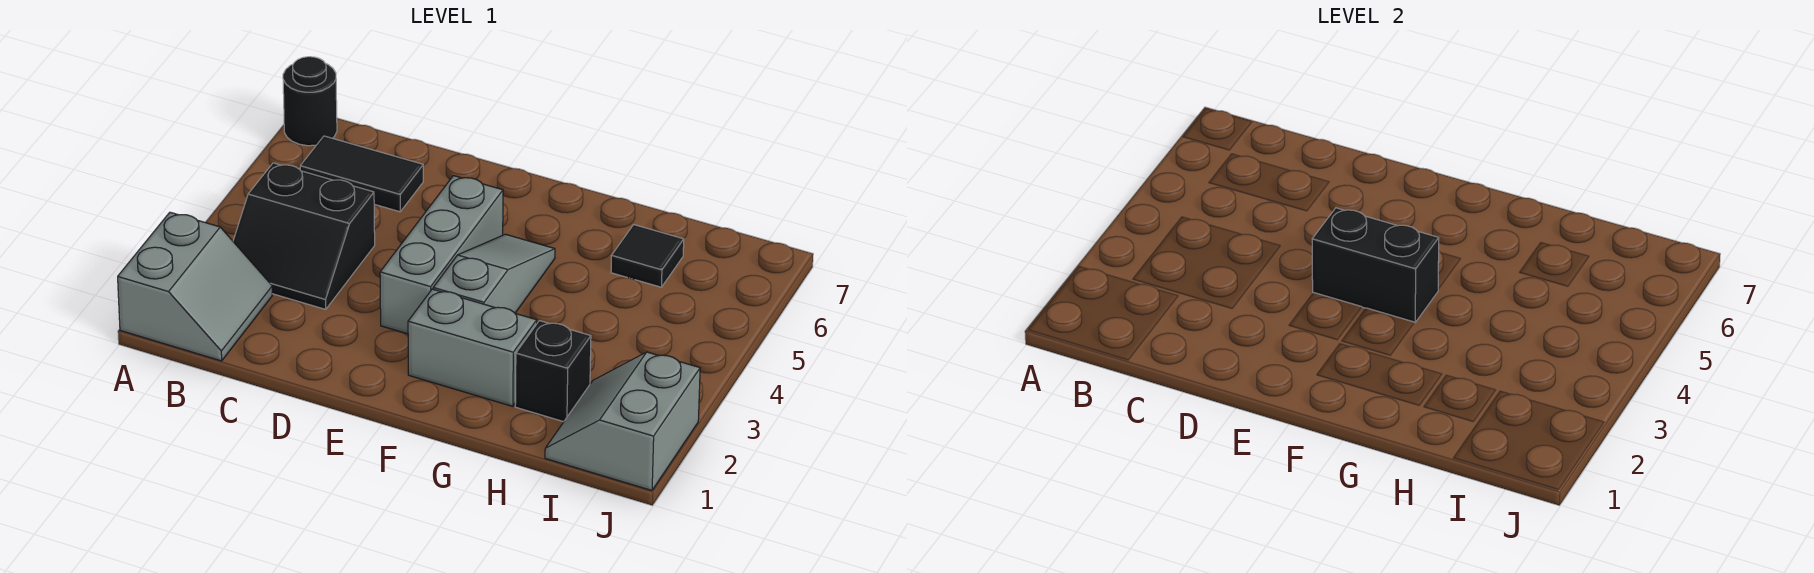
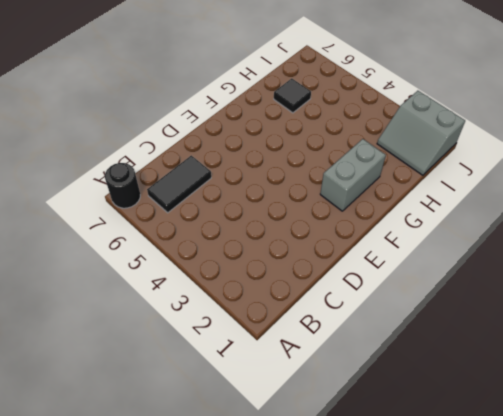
none -> grey slope A1:B2 level 1 top A
none -> black slope B3:C4 level 1 top 4

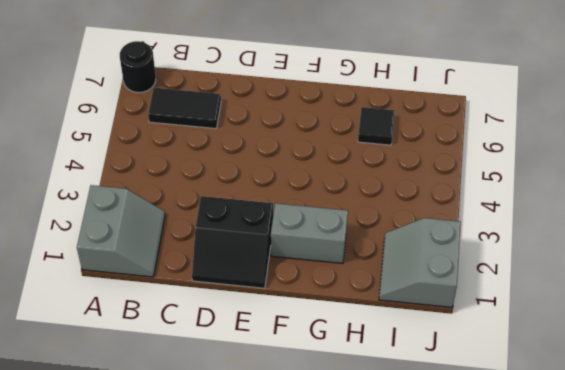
black slope D1:E2 level 1 top 2 -> black slope B3:C4 level 1 top 4
none -> grey brick E3:E5 level 1
none -> grey slope F3:F5 level 1 top 3

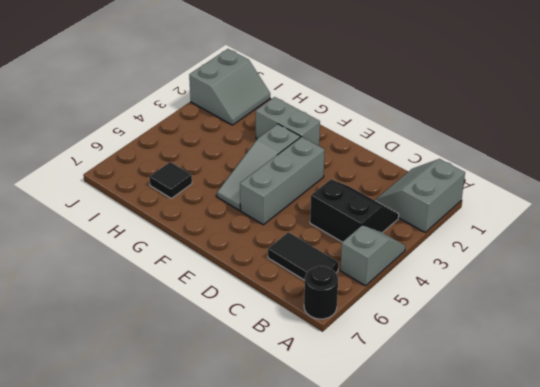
grey slope A4:A5 level 1 top 5 -> none
none -> black brick H2 level 1
none -> black brick E4:F4 level 2

